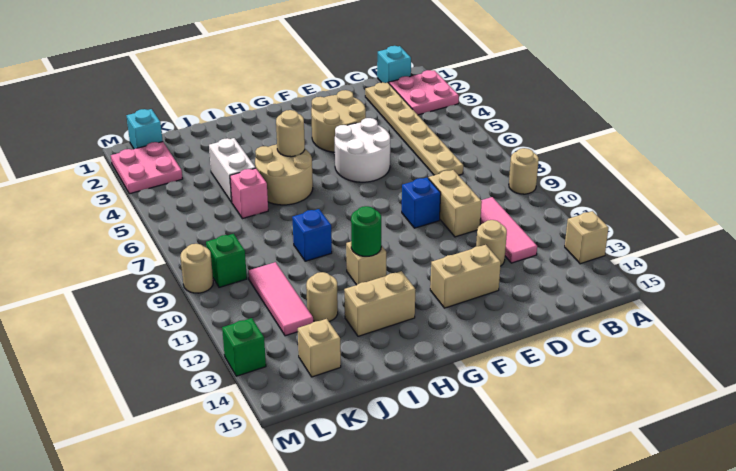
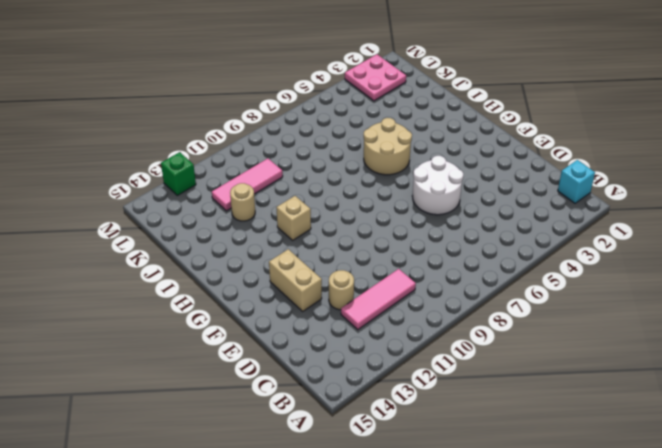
none -> pink plate A2:B3 level 1
none -> tan round brick A9 level 1
none -> tan brick A13 level 1

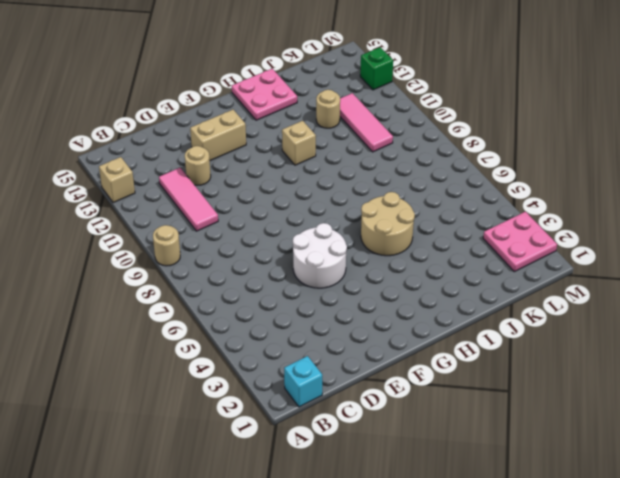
pink plate H14:I15 level 1 -> pink plate A2:B3 level 1
none -> tan plate C2:C7 level 1
none -> tan brick D9:D10 level 1
none -> tan round brick E3:F4 level 1

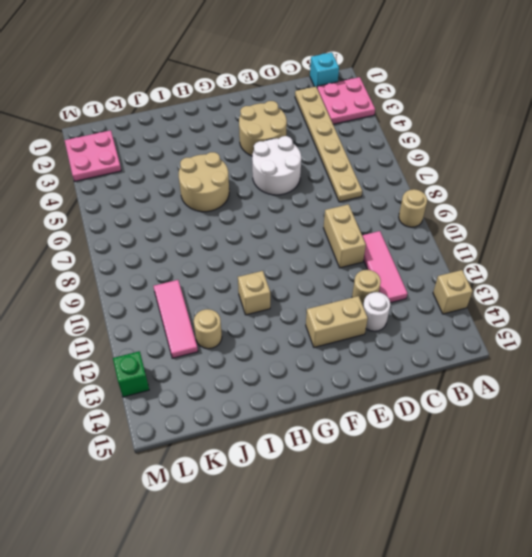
white round brick D13 level 1 -> none
none -> blue brick E9 level 1
none -> tan brick H13:I13 level 1
none -> blue brick I9 level 1

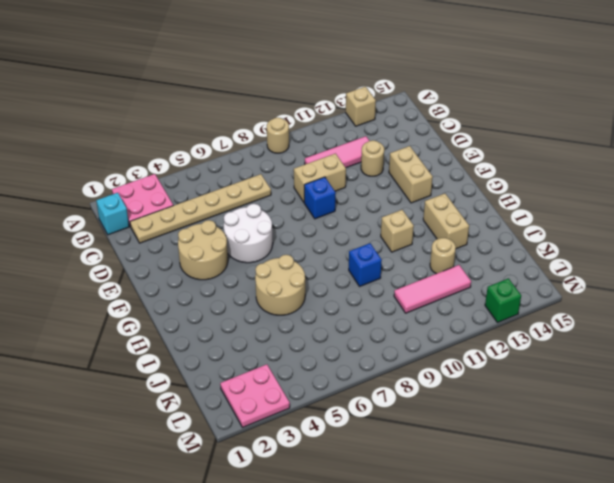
none -> white brick J4:J5 level 1
none -> pink brick J6 level 1
none -> tan brick K14 level 1

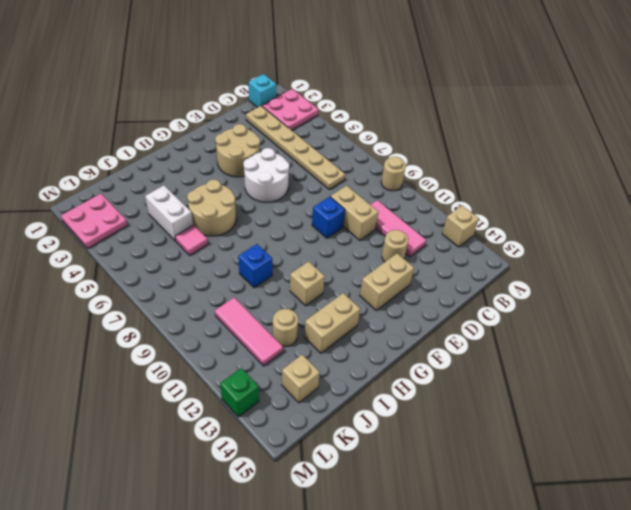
pink tile J6 level 1 -> pink brick J6 level 1
none -> cyan brick L1 level 1
none -> green brick L9 level 1
none -> tan round brick M9 level 1

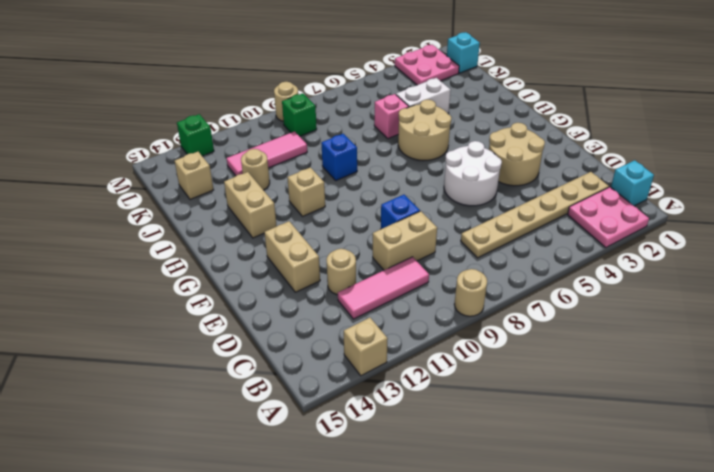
none -> tan round brick H5 level 2
none -> green round brick H11 level 2

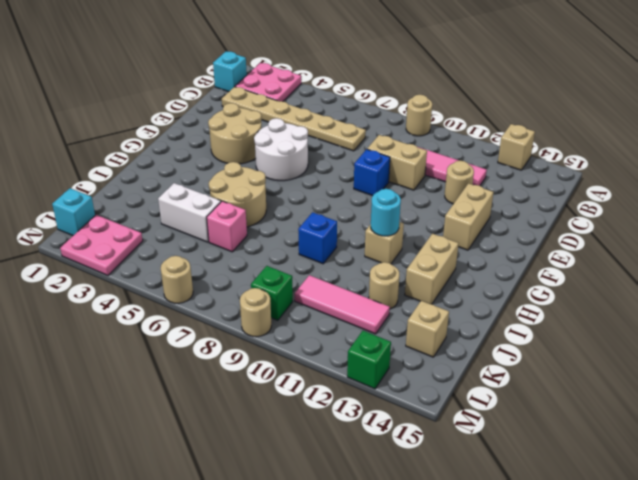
cyan round brick H11 level 2 -> green round brick H11 level 2
tan round brick M6 level 1 -> tan round brick H5 level 2

